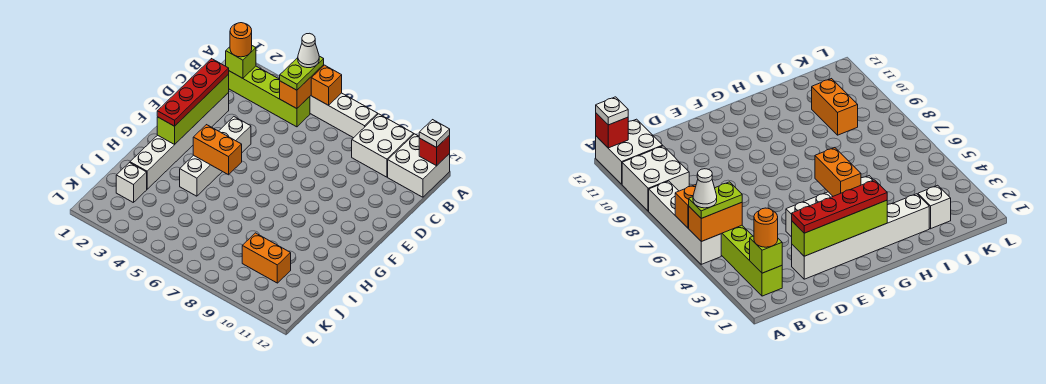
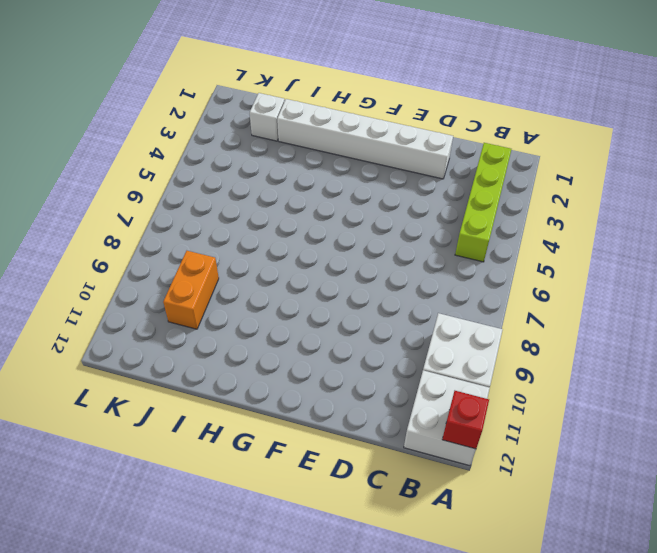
none -> white brick A5:A8 level 1
none -> white brick E4:H4 level 1
none -> orange brick A5:B5 level 2

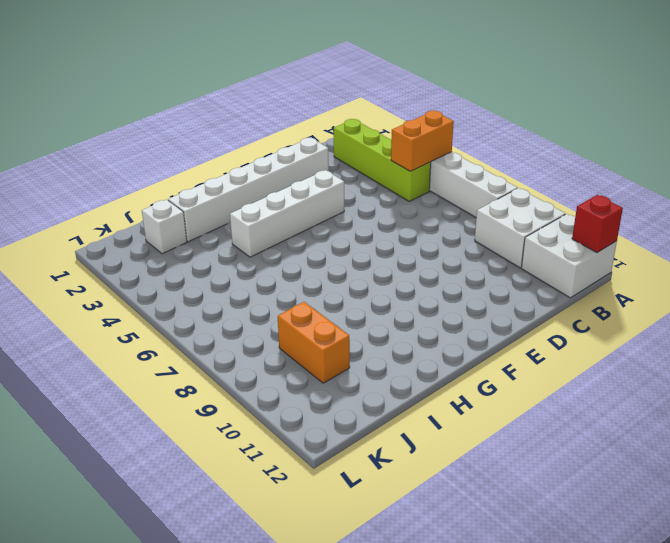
none -> orange brick A6 level 2
none -> lime brick B2 level 2
none -> lime brick D2:G2 level 2

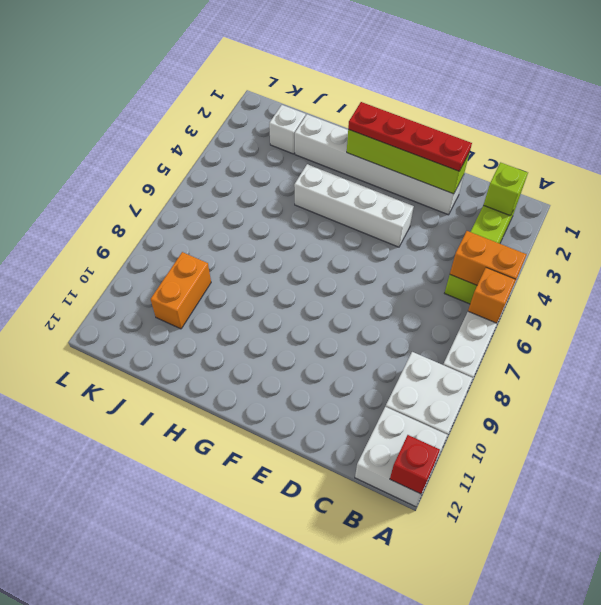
none -> orange brick G4:G5 level 2
none -> lime plate A5:B5 level 3
none -> white plate A12 level 3

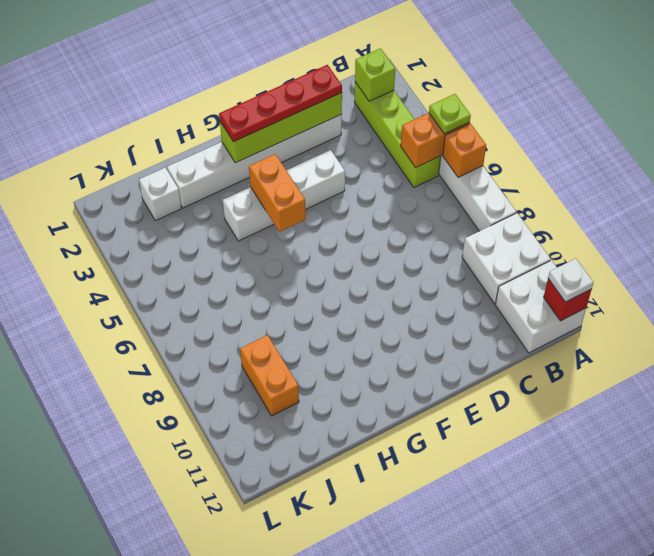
lime plate A5 level 3 -> lime plate A5:B5 level 3
none -> orange round brick B2 level 3
none -> white cone A5 level 4

